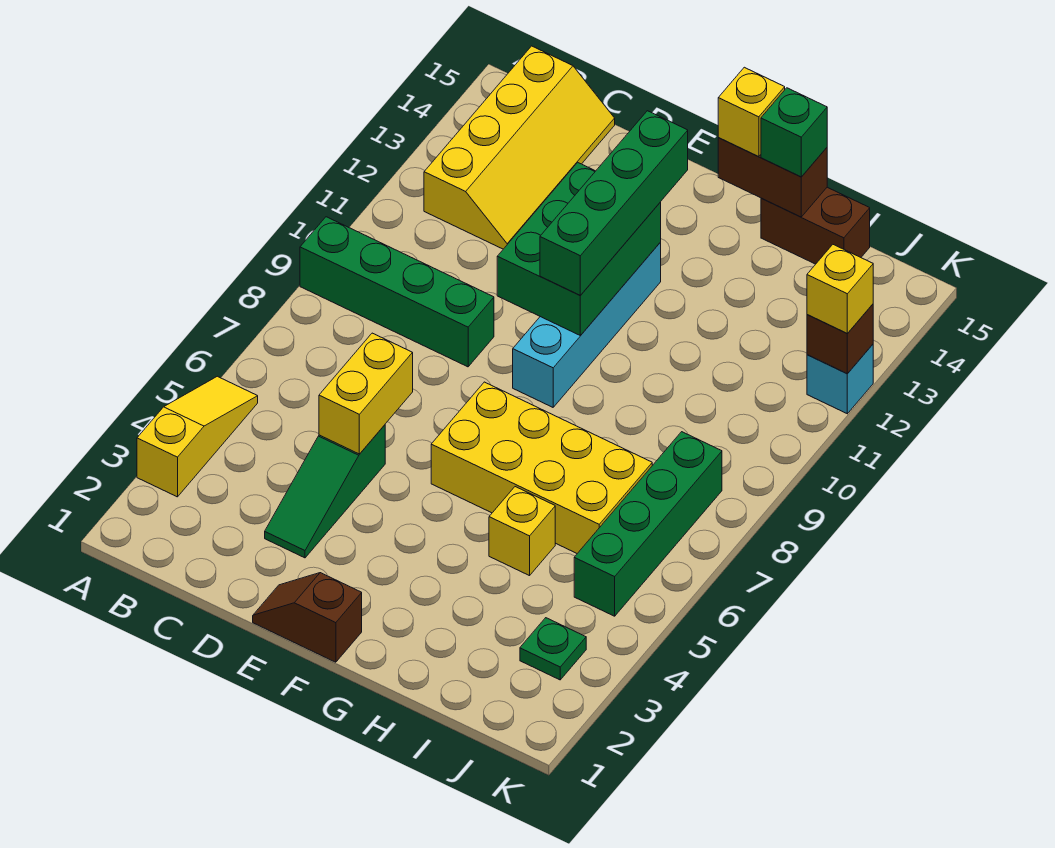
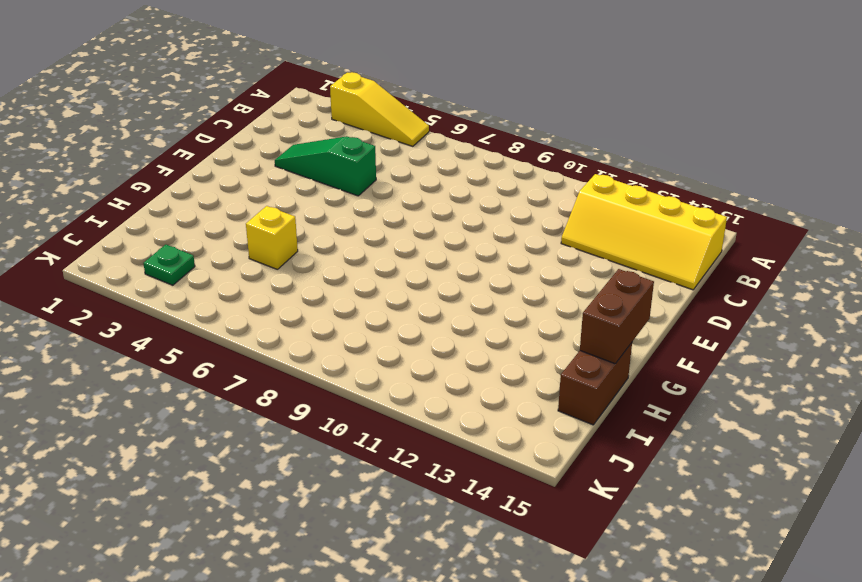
none -> green brick A9:D9 level 1
none -> brown slope E1:F1 level 1 top F
none -> yellow brick F6:I7 level 1

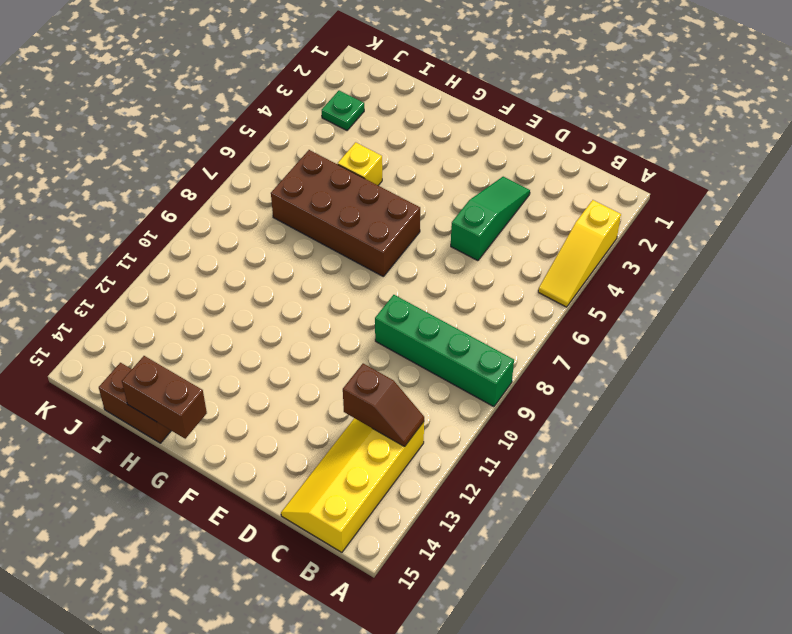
brown slope B12:C12 level 2 top C -> brown slope E1:F1 level 1 top F
brown brick F6:I7 level 1 -> yellow brick F6:I7 level 1
none -> cyan brick F9:F12 level 1
none -> green brick J5:J8 level 1
none -> cyan brick K12 level 1

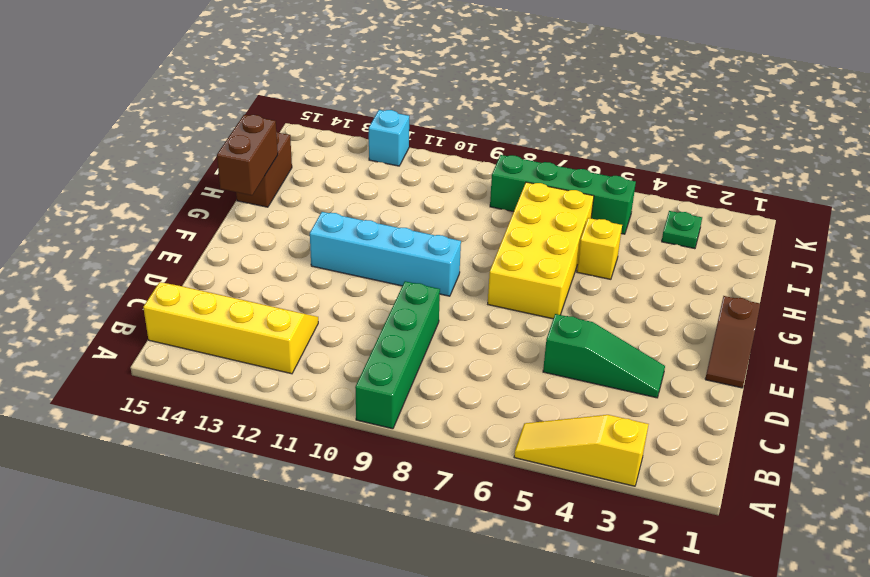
none -> yellow brick D5:D6 level 2
none -> green brick E10:F12 level 2
none -> brown brick K12 level 2

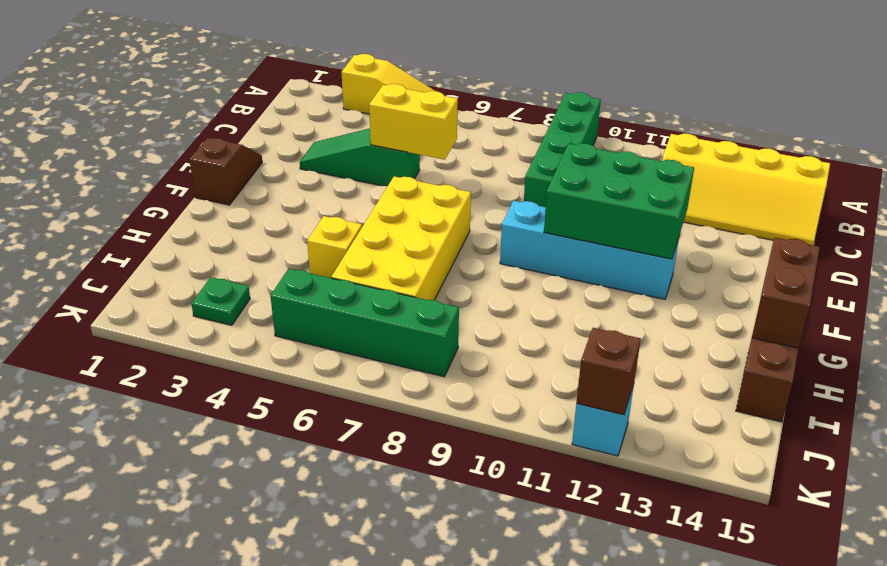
none -> green brick F10:F13 level 3
none -> yellow brick G15 level 3
none -> green brick H15 level 3

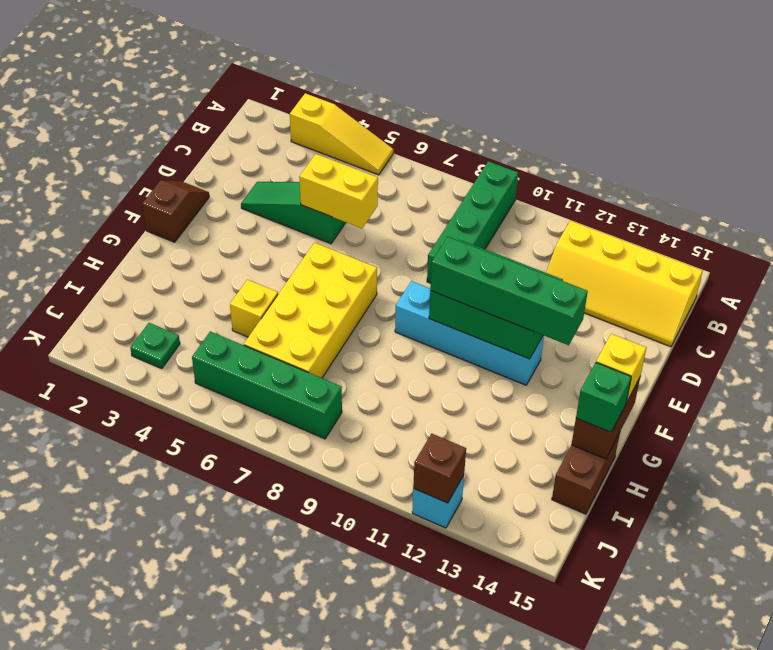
none -> yellow brick K12 level 3

